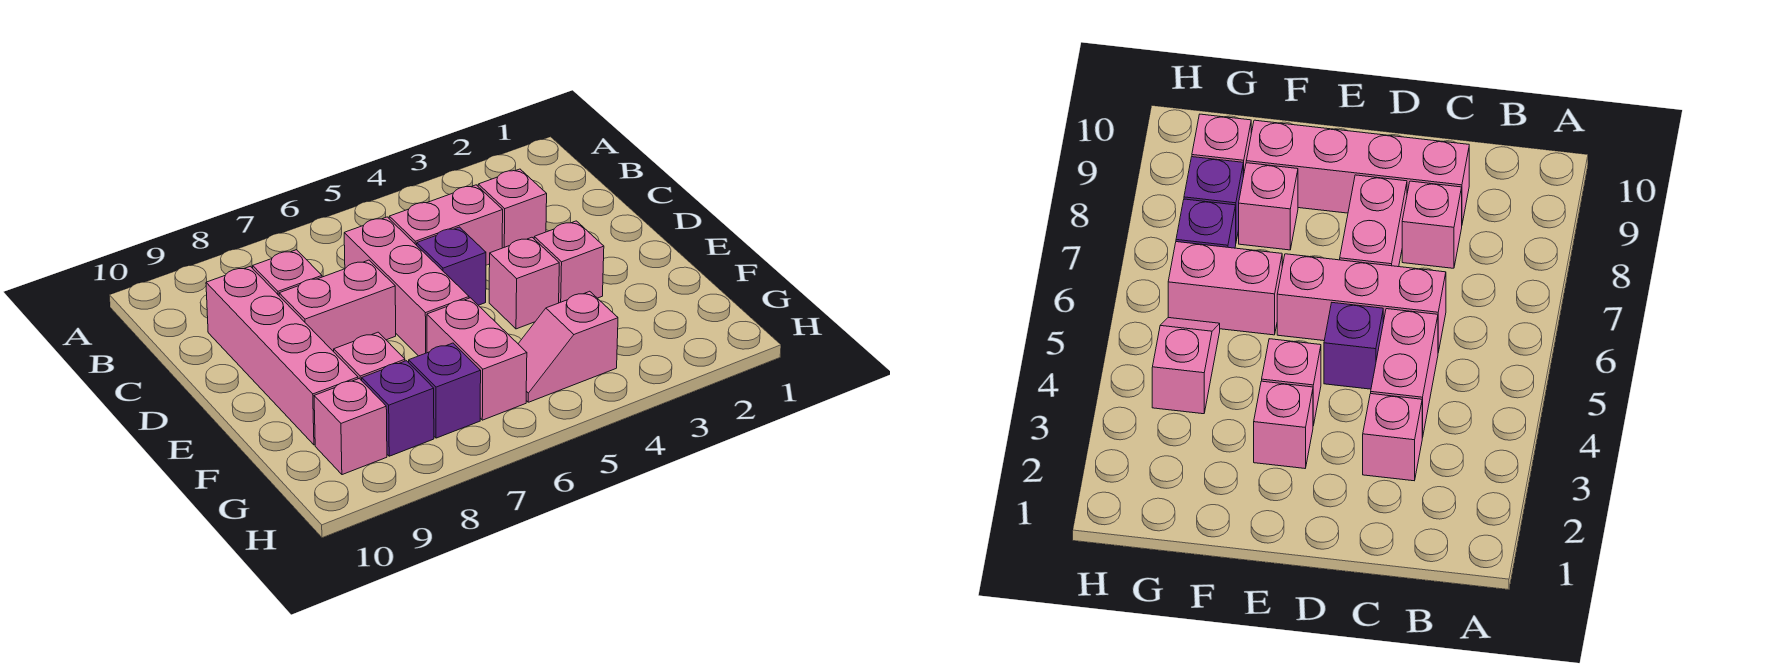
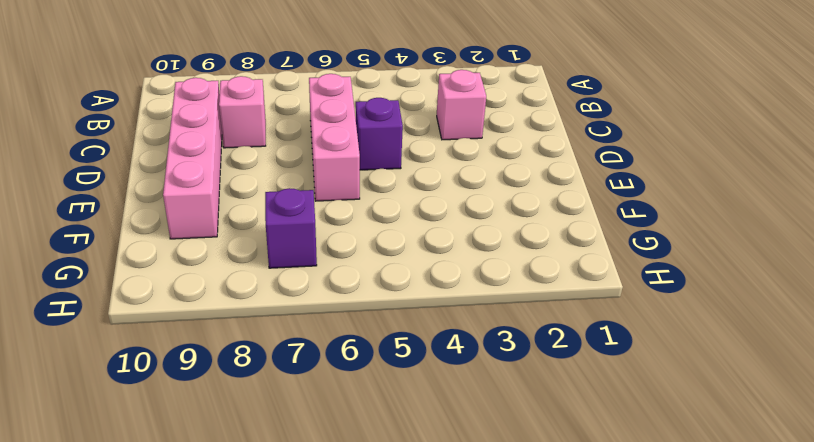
none -> pink brick C4:C5 level 1
none -> pink brick D7:D8 level 1
none -> pink brick E3 level 1

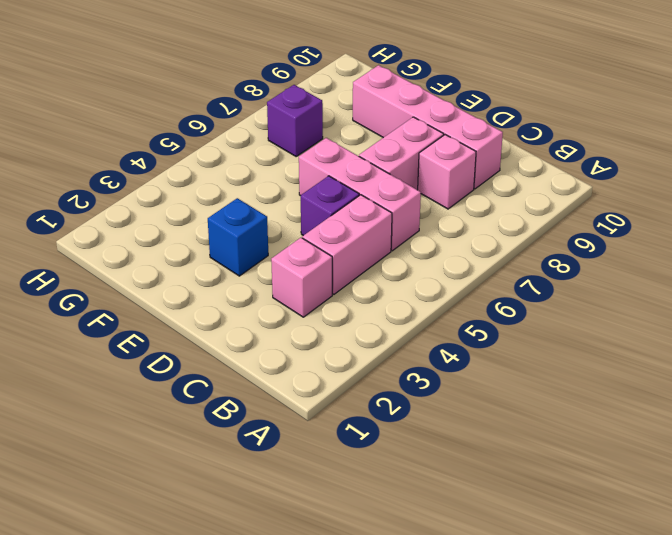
blue brick E3 level 1 -> pink brick E3 level 1
none -> pink brick E4 level 1
none -> pink brick F6:G6 level 1
none -> pink brick F8 level 1

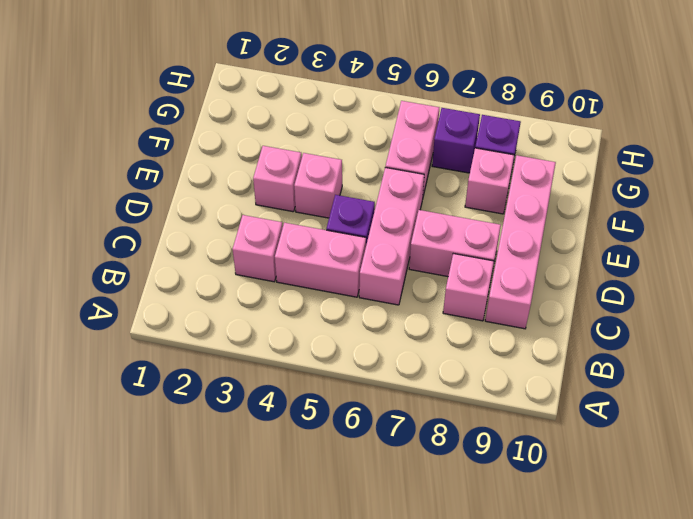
none -> pink slope G4:G5 level 1 top 4
none -> pink brick G9 level 1

